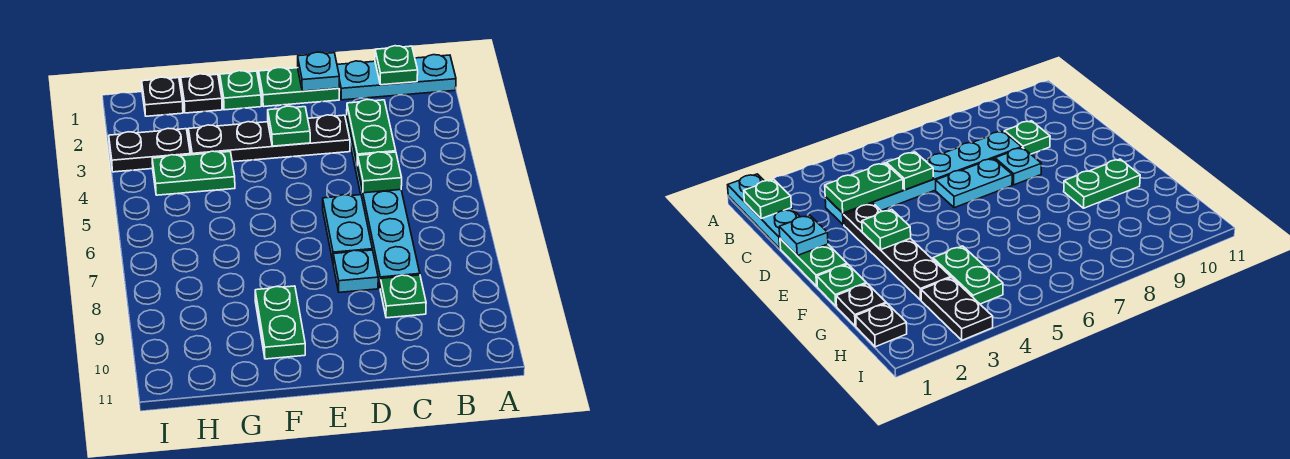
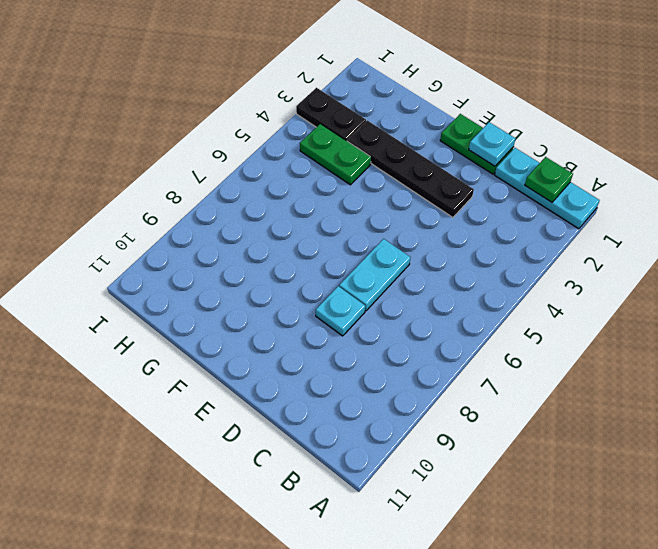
none -> cyan plate C3:C8 level 1
none -> green plate C9 level 1
none -> green plate F1 level 1

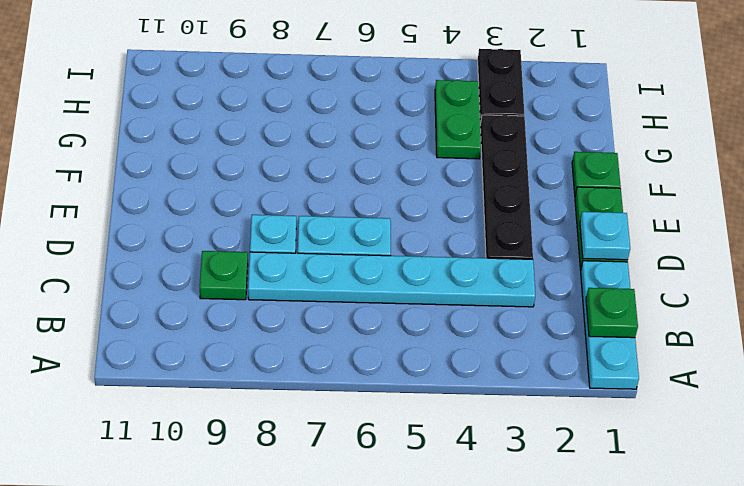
none -> green plate F9:F10 level 1
none -> black plate G1 level 1
none -> black plate H1 level 1

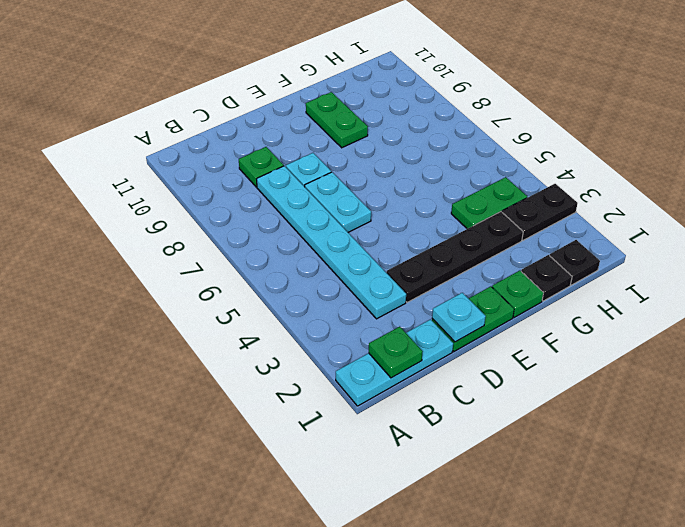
none -> green plate C3:C4 level 2
none -> green plate C5 level 2
none -> green plate E3 level 2

